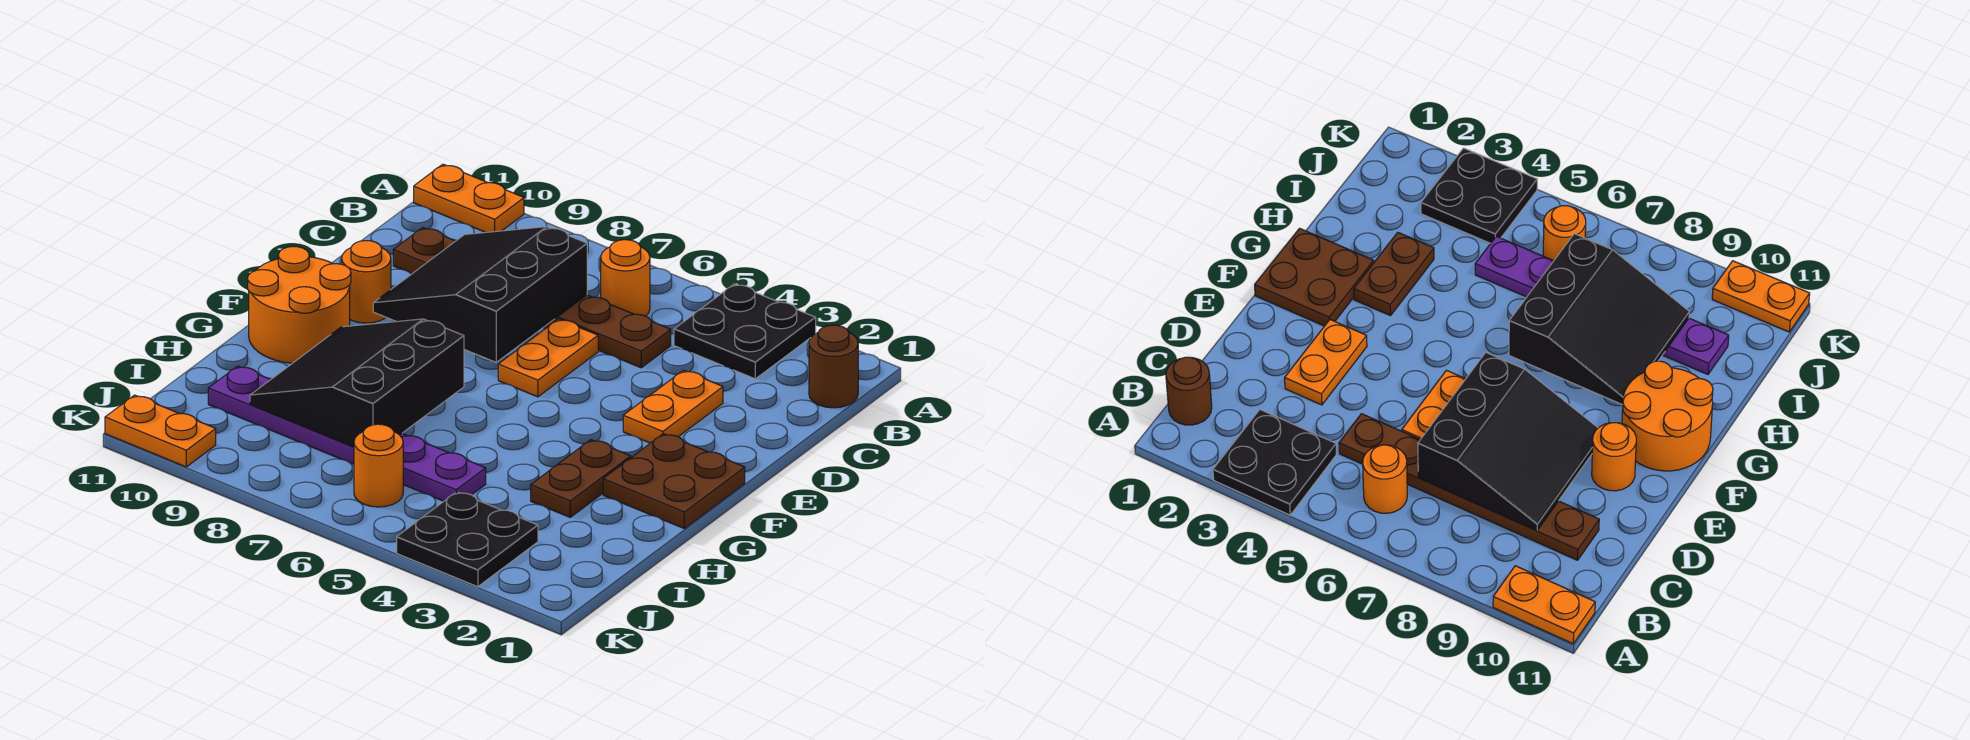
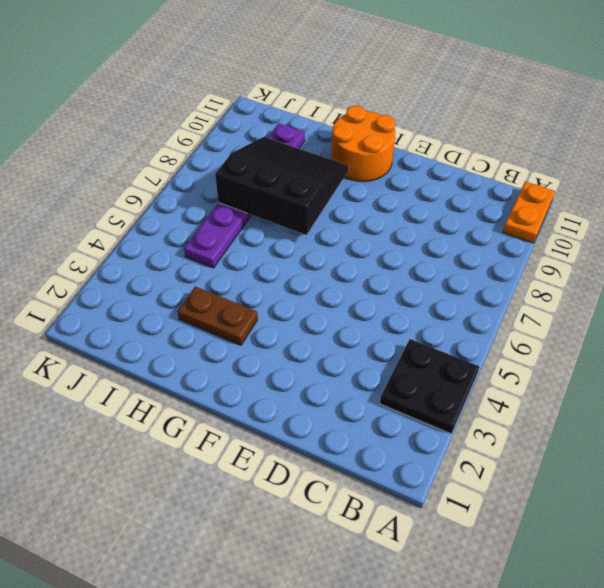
none -> brown round brick B1 level 1
none -> orange round brick B6 level 1
none -> brown plate C5:C10 level 1

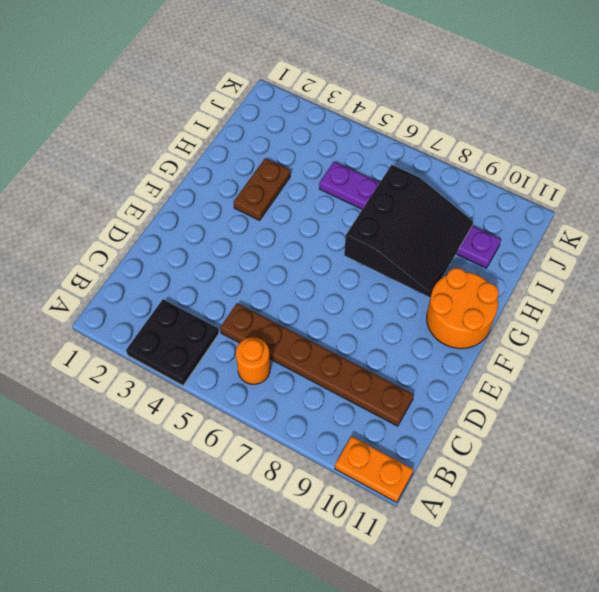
none -> brown round brick B1 level 1
none -> orange plate D3:E3 level 1
none -> orange plate D6:E6 level 1

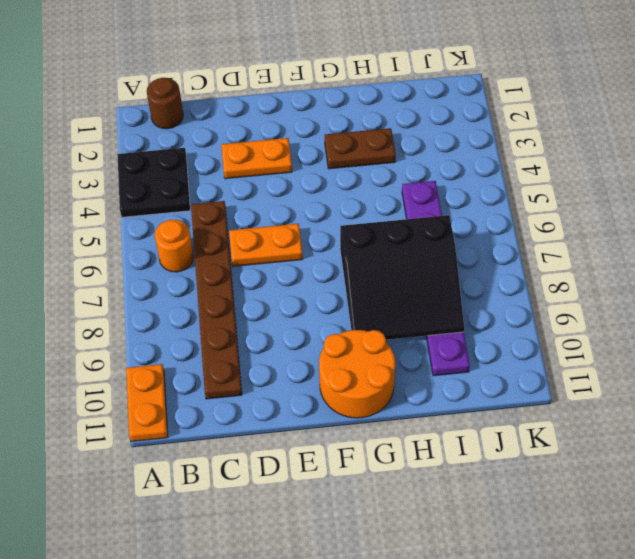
none -> orange round brick E10 level 1
none -> brown plate F1:G2 level 1
none -> black plate J3:K4 level 1

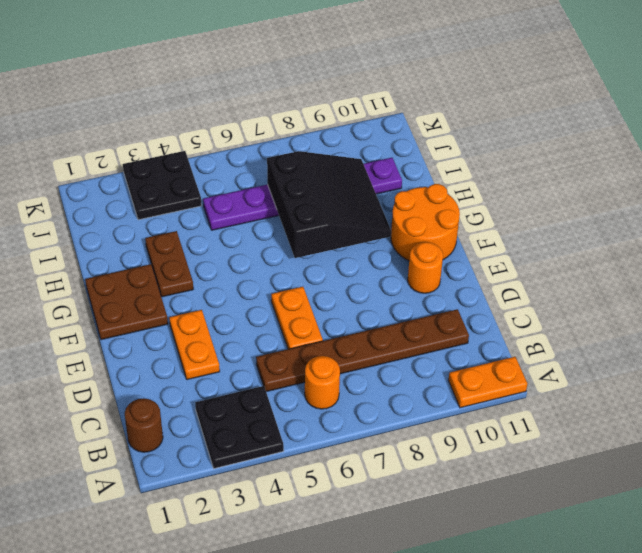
none -> orange round brick J6 level 1
none -> orange plate K10:K11 level 1
none -> black slope C7:E9 level 2 top 7

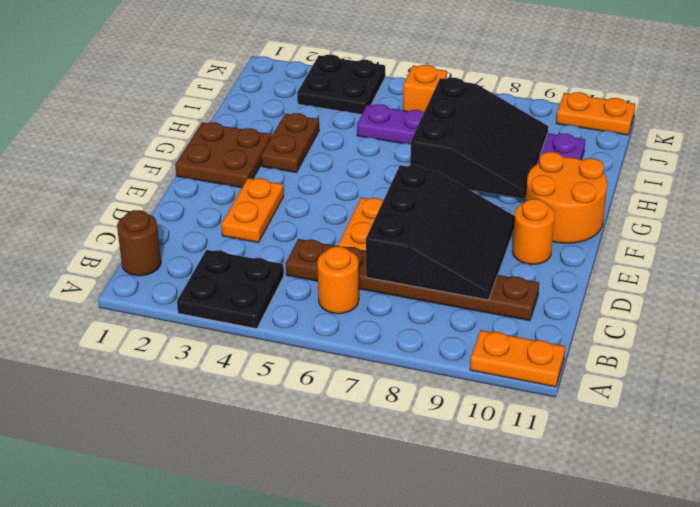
orange brick J6 level 1 -> orange round brick J6 level 1

